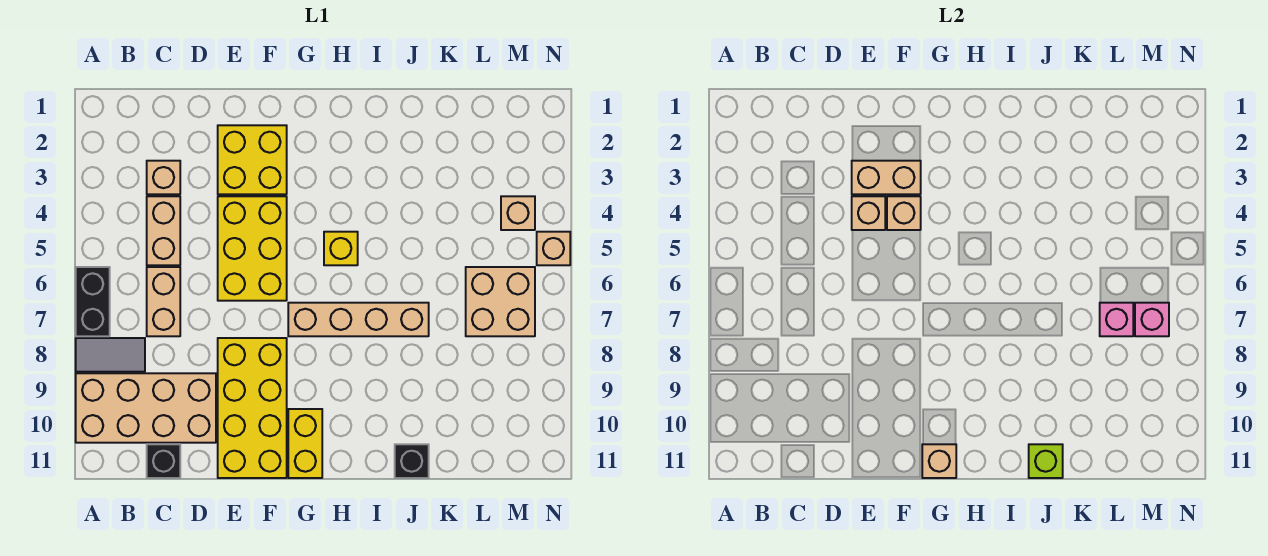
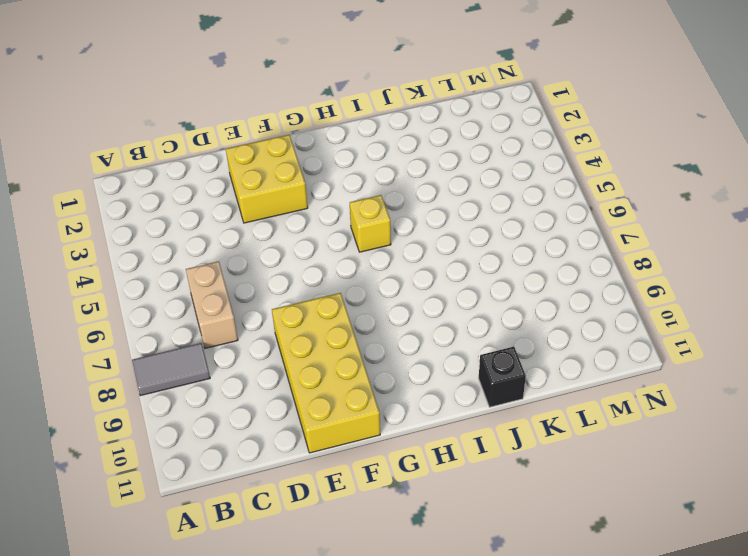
none -> black brick A6:A7 level 1
none -> tan brick A9:D10 level 1
none -> tan brick C3 level 1

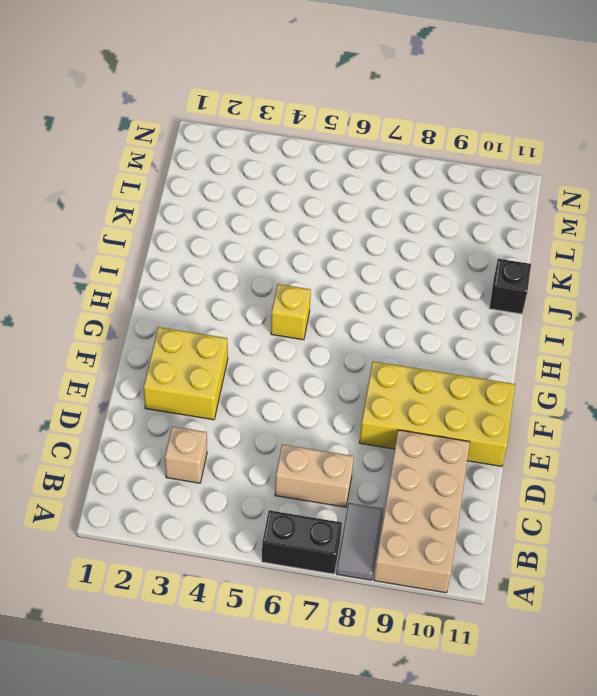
none -> tan brick C4:C5 level 1
none -> black brick C11 level 1
none -> yellow brick E4:F6 level 1

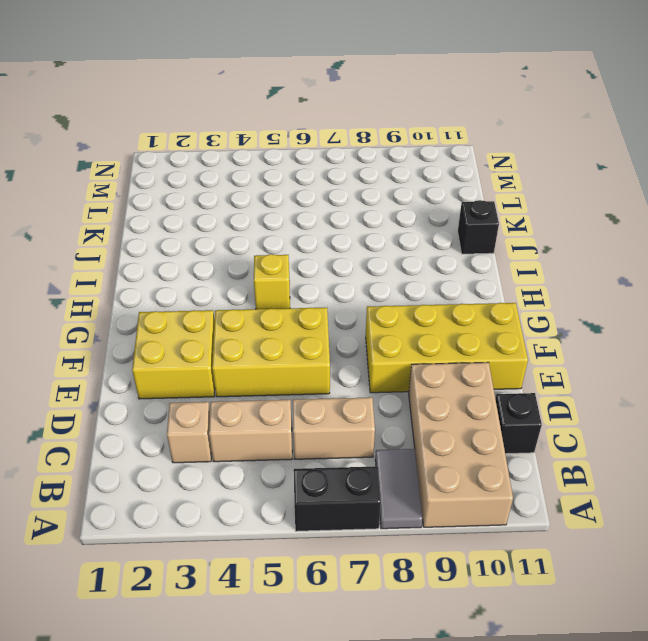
none -> tan brick G7:J7 level 1
none -> yellow brick G10:G11 level 1
none -> tan brick L6:M7 level 1

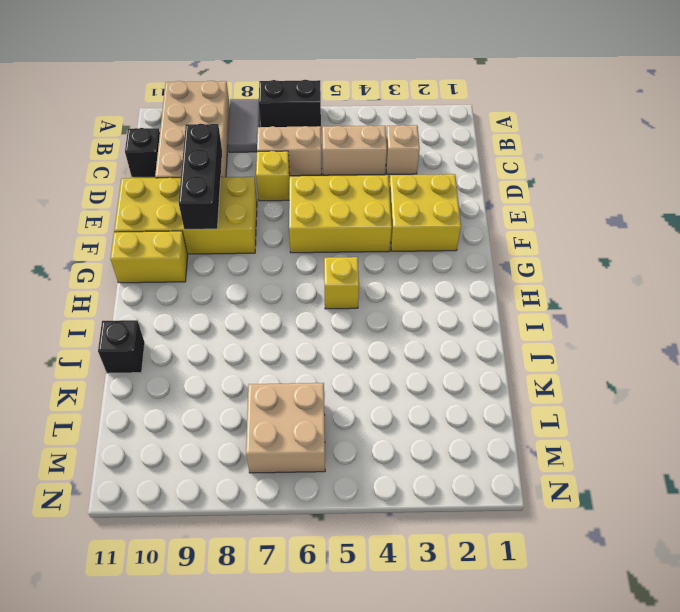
yellow brick D7 level 1 -> none
black brick D9:F9 level 2 -> none
none -> tan brick G7:J7 level 1
none -> tan brick M4 level 1
none -> tan brick N5 level 1

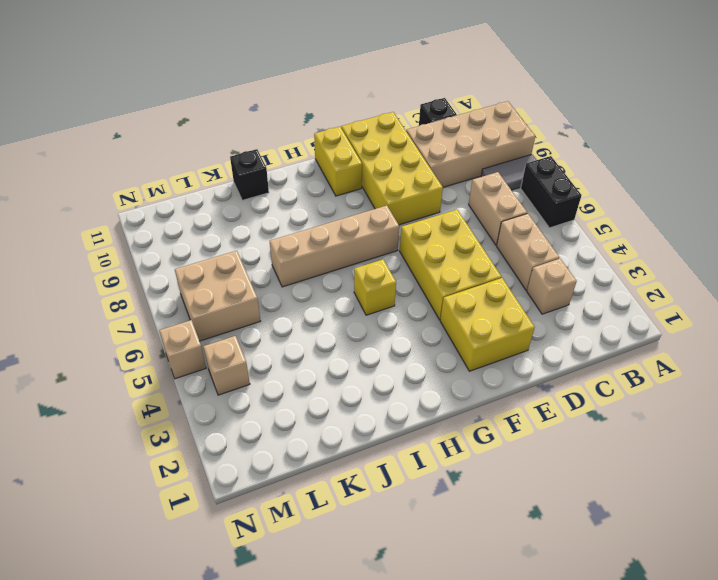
none -> tan brick E3:F3 level 2
none -> tan brick E4 level 2
none -> tan brick F4 level 2

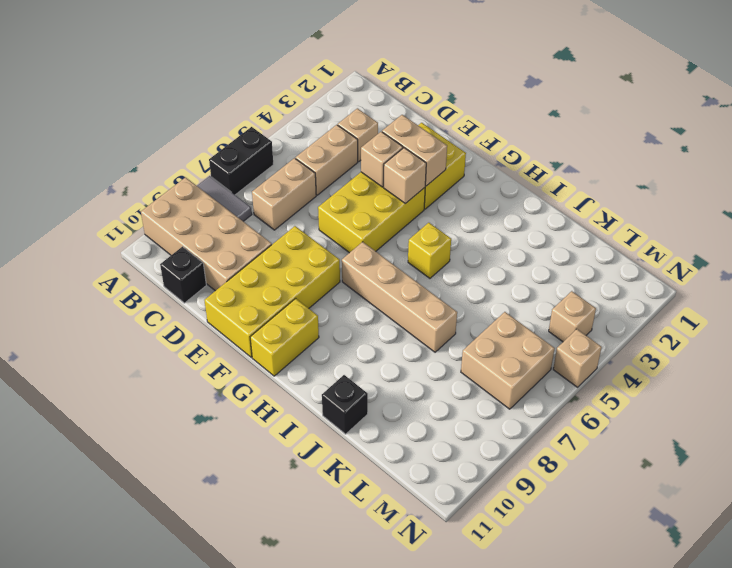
none -> tan brick G11 level 2
none -> lime brick J11 level 2
none -> pink brick L7 level 2

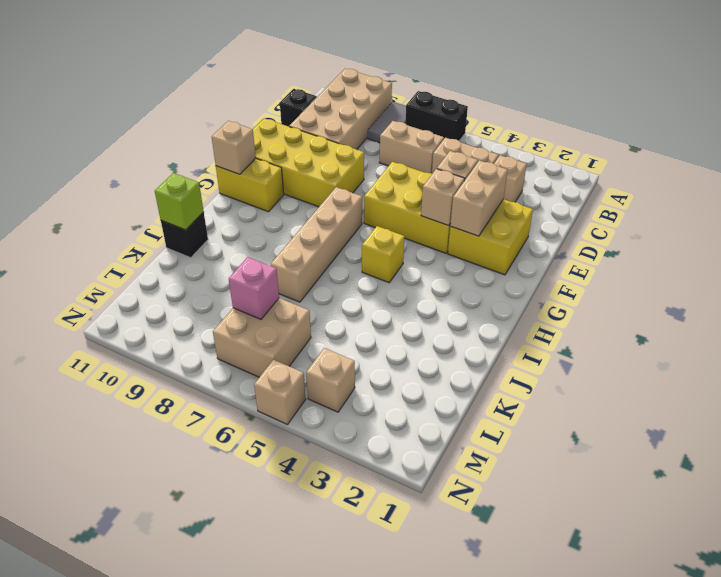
none -> pink brick M7 level 2

